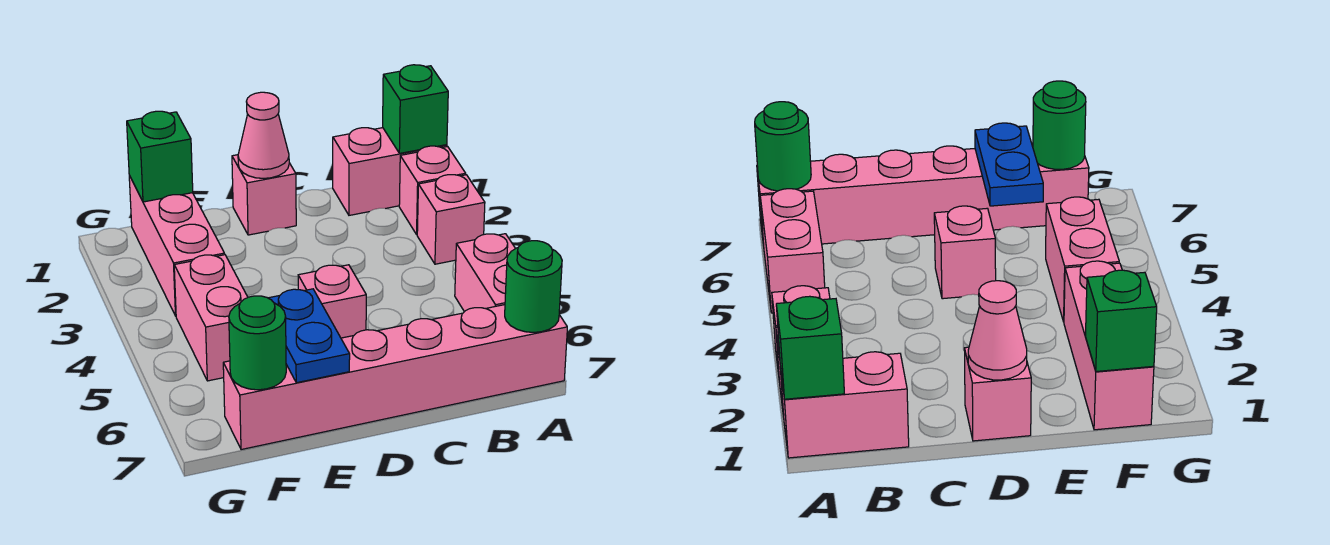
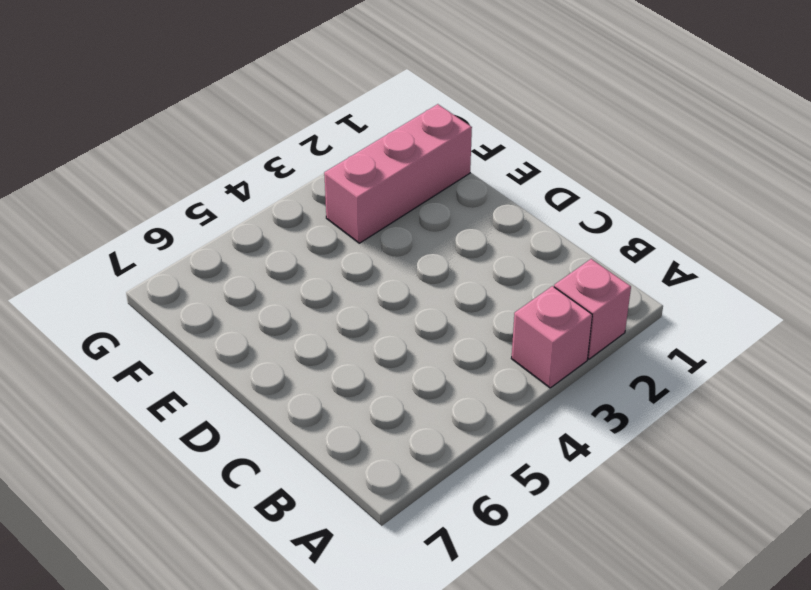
none -> pink brick A1:B1 level 1
none -> pink brick A5:A6 level 1
none -> pink brick A7:F7 level 1

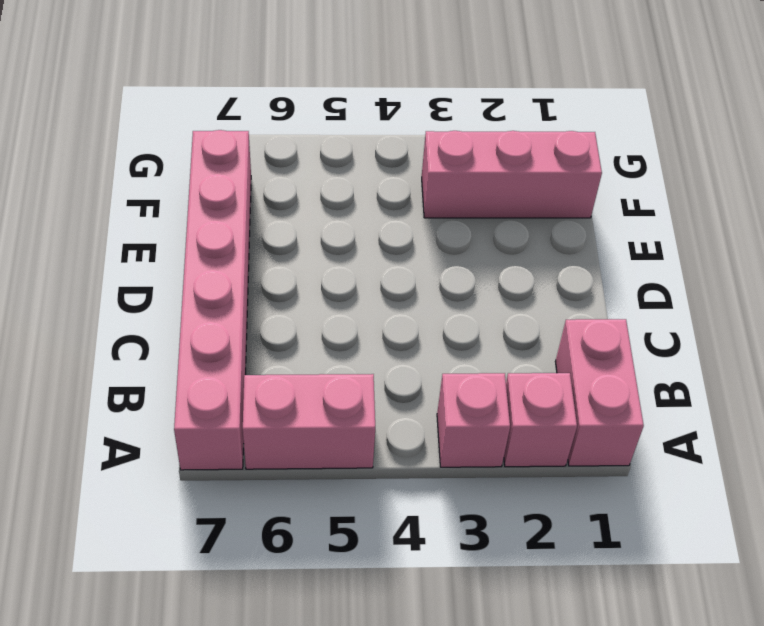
none -> pink brick D1 level 1
none -> pink brick D5 level 1
none -> pink brick F4:F5 level 1

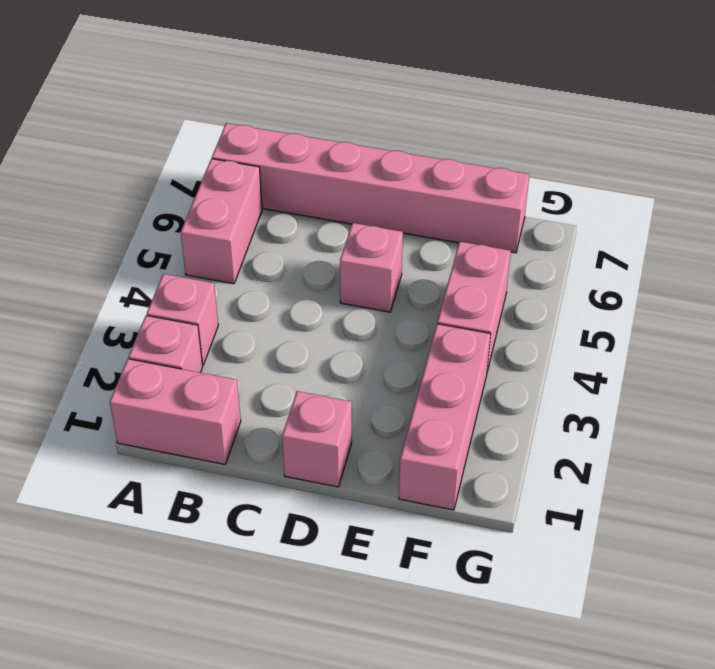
none -> green brick A1 level 2
none -> green round brick A7 level 2
none -> pink cone D1 level 2

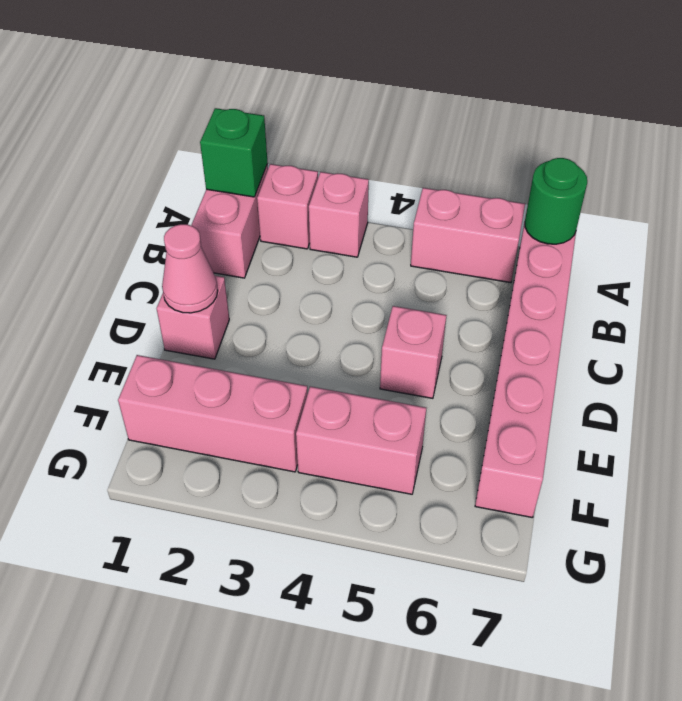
none -> blue plate E6:E7 level 2
none -> green brick F1 level 2
none -> green round brick F7 level 2

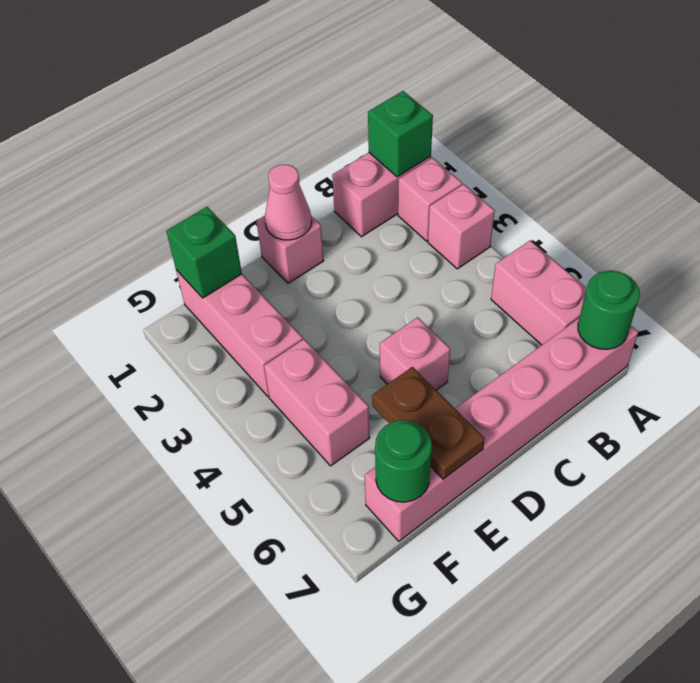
brown plate E6:E7 level 2 -> blue plate E6:E7 level 2

